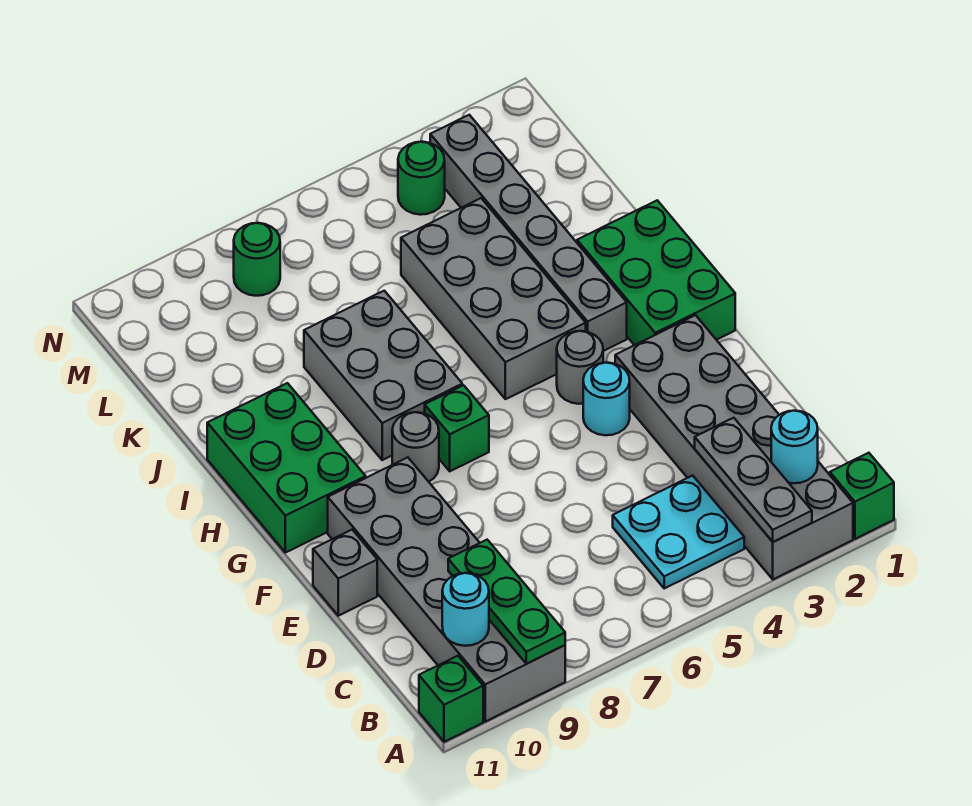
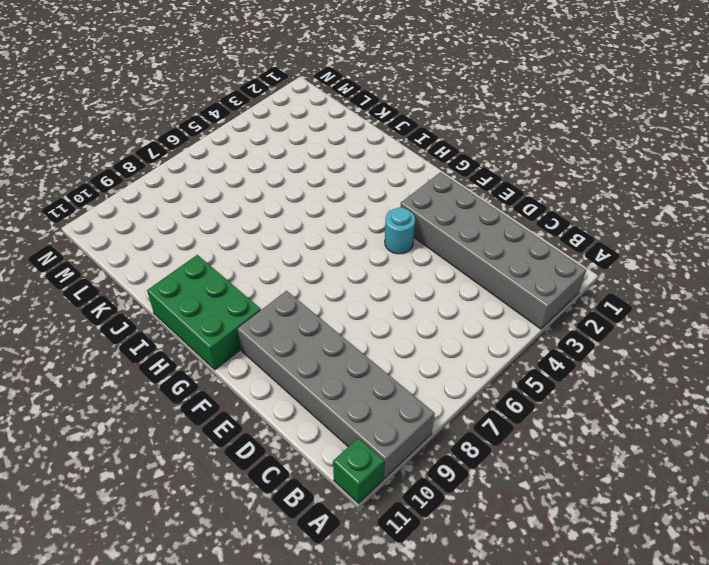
none -> green brick A1 level 1
none -> cyan plate B4:C5 level 1
none -> grey brick E11 level 1

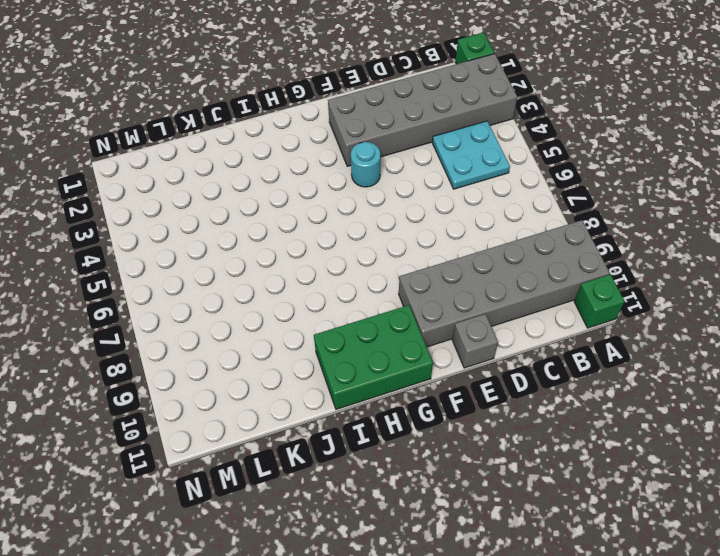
none -> green brick G1:I2 level 1
none -> grey round brick G4 level 1
none -> green brick G7 level 1

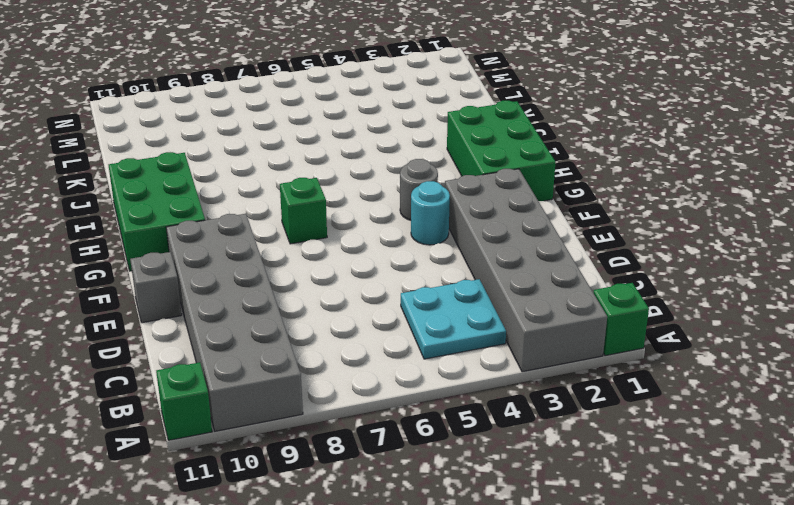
none -> grey round brick G8 level 1
none -> grey brick H3:M3 level 1
none -> grey brick H4:K5 level 1

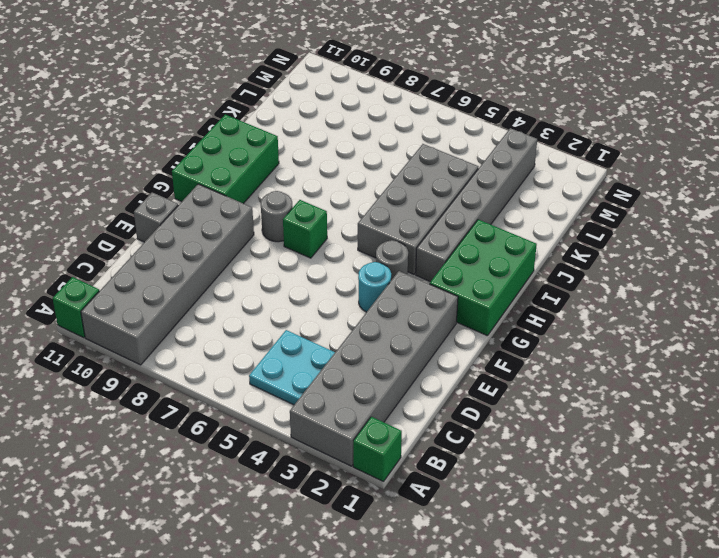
none -> grey brick H7:J8 level 1
none -> green round brick M4 level 1
none -> green round brick M8 level 1

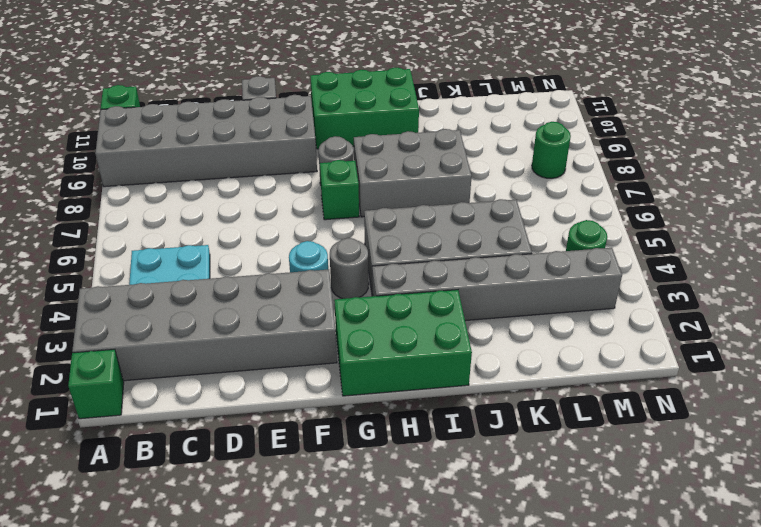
none -> grey plate A3:C3 level 2
none -> green plate A9:C9 level 2
none -> cyan round brick B2 level 2

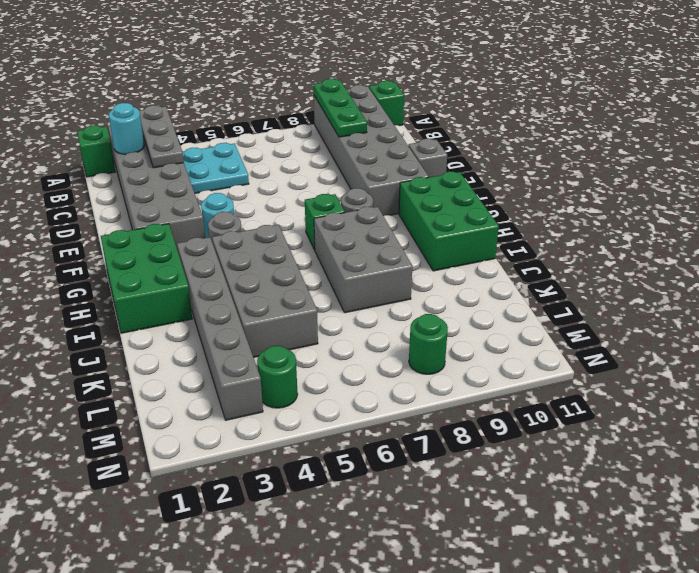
none -> cyan round brick B10 level 2

